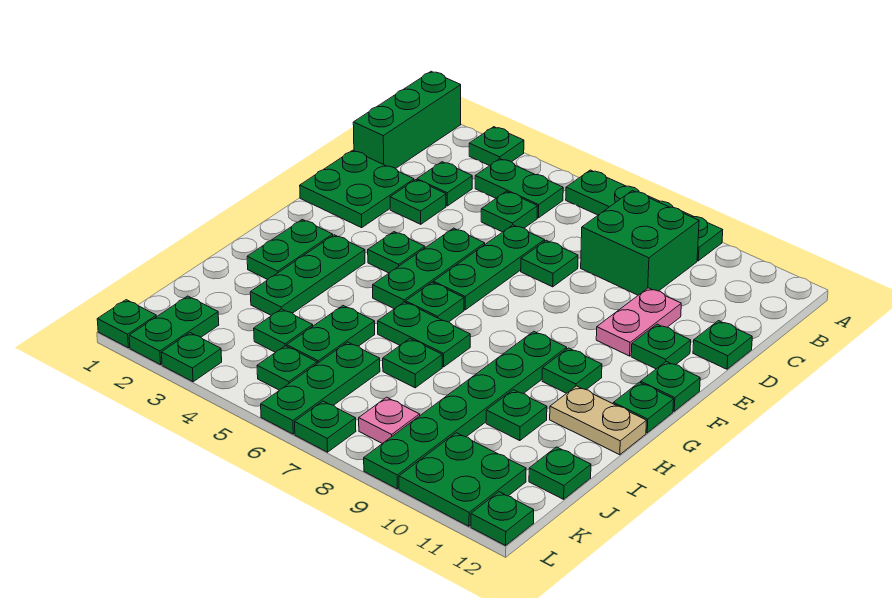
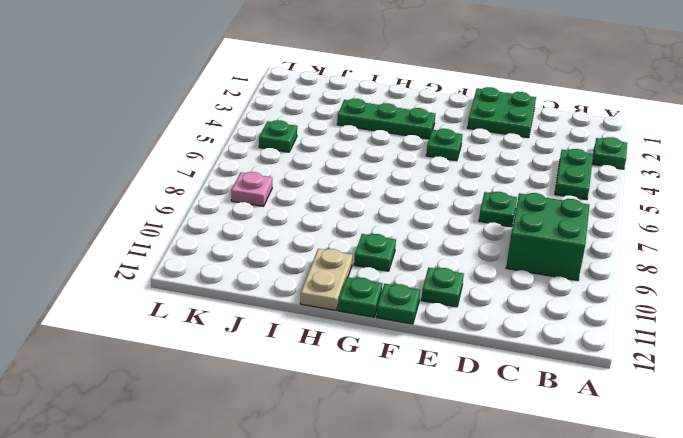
none -> green brick A1:C1 level 1
none -> green plate A6:A9 level 1
none -> green plate C3 level 1
none -> green plate C5 level 1

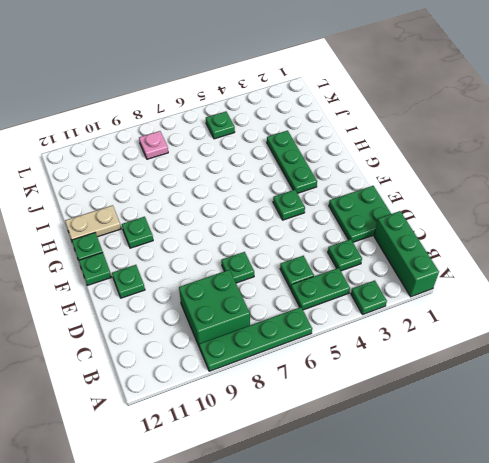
none -> green plate D3 level 1
none -> green plate D6:F6 level 1
none -> pink plate D10:E10 level 1
none -> green plate D12 level 1

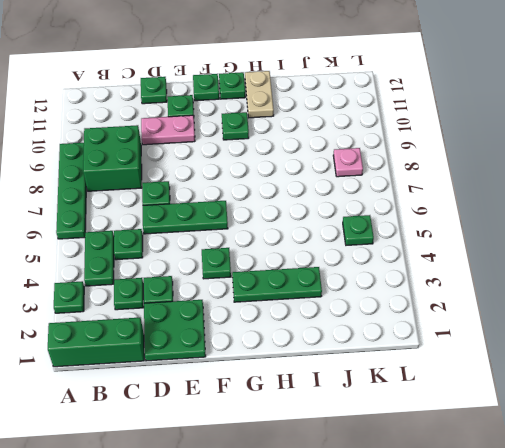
none -> green plate E5:G5 level 1
none -> green plate G2:H2 level 1
none -> green plate G6 level 1
none -> green plate G9:L9 level 1

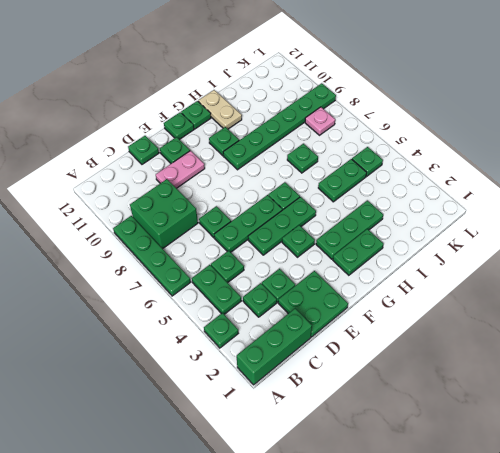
none -> green plate H6:H7 level 1
none -> green plate I10 level 1
none -> green plate J4 level 1
none -> green plate J6:L6 level 1

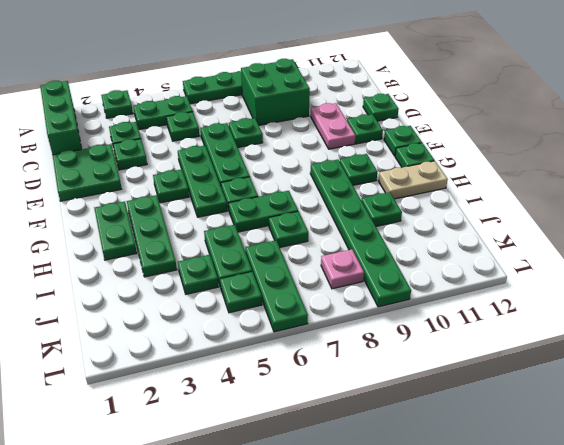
none -> green plate J12 level 1
none -> green plate K2:L2 level 1
none -> green plate K10:L11 level 1
none -> green plate L1 level 1

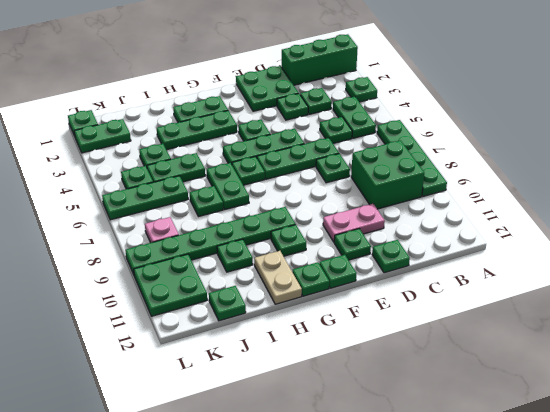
none -> green plate L3 level 1
none -> green plate L7 level 1
none -> green plate L12 level 1

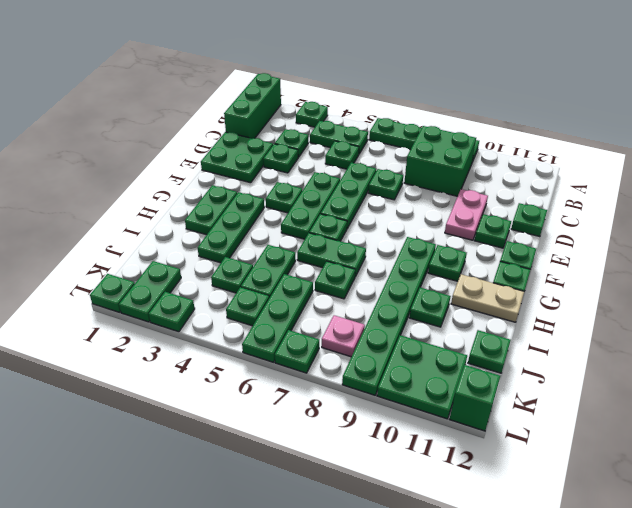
green brick L12 level 1 -> green plate L12 level 1

